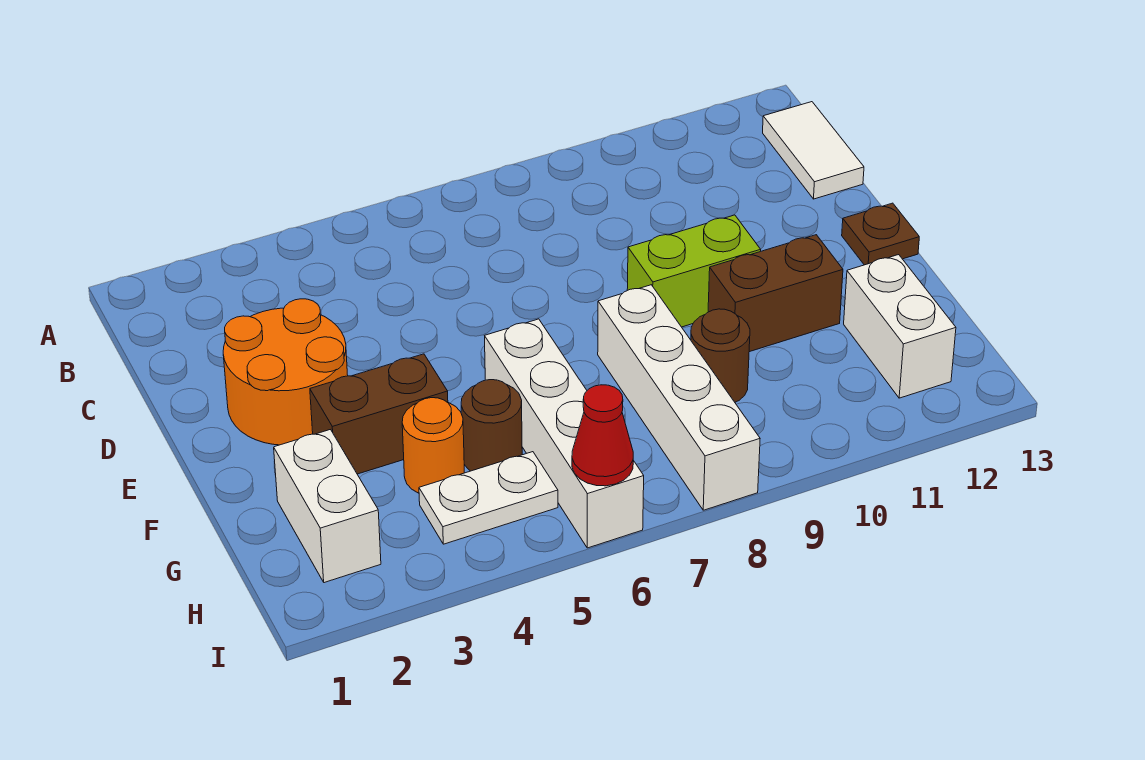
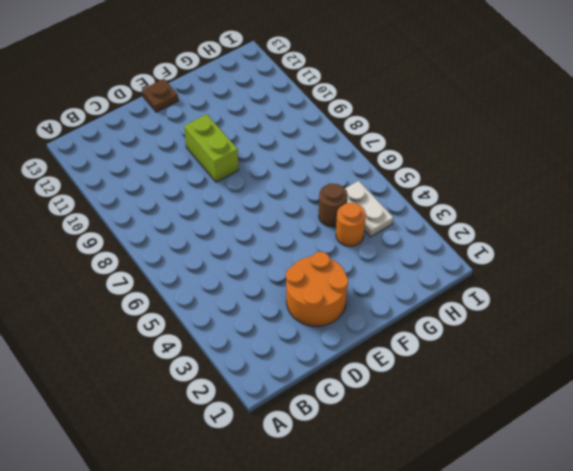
none -> white tile B13:C13 level 1
none -> brown brick F3:F4 level 1
none -> white brick F6:I6 level 1

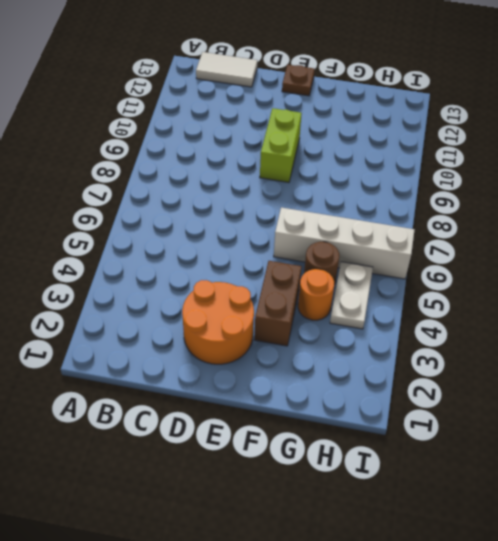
none -> white brick F8:I8 level 1
none -> brown brick F10:F11 level 1
none -> white brick G2:H2 level 1

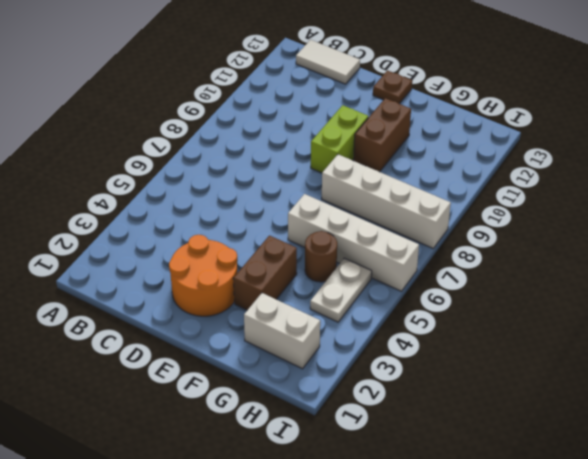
none -> orange round brick G4 level 1
none -> brown round brick G9 level 1
none -> white brick G12:H12 level 1

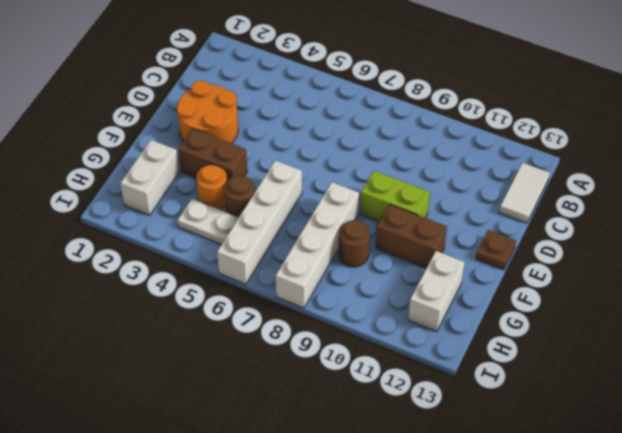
none -> red cone I6 level 2

